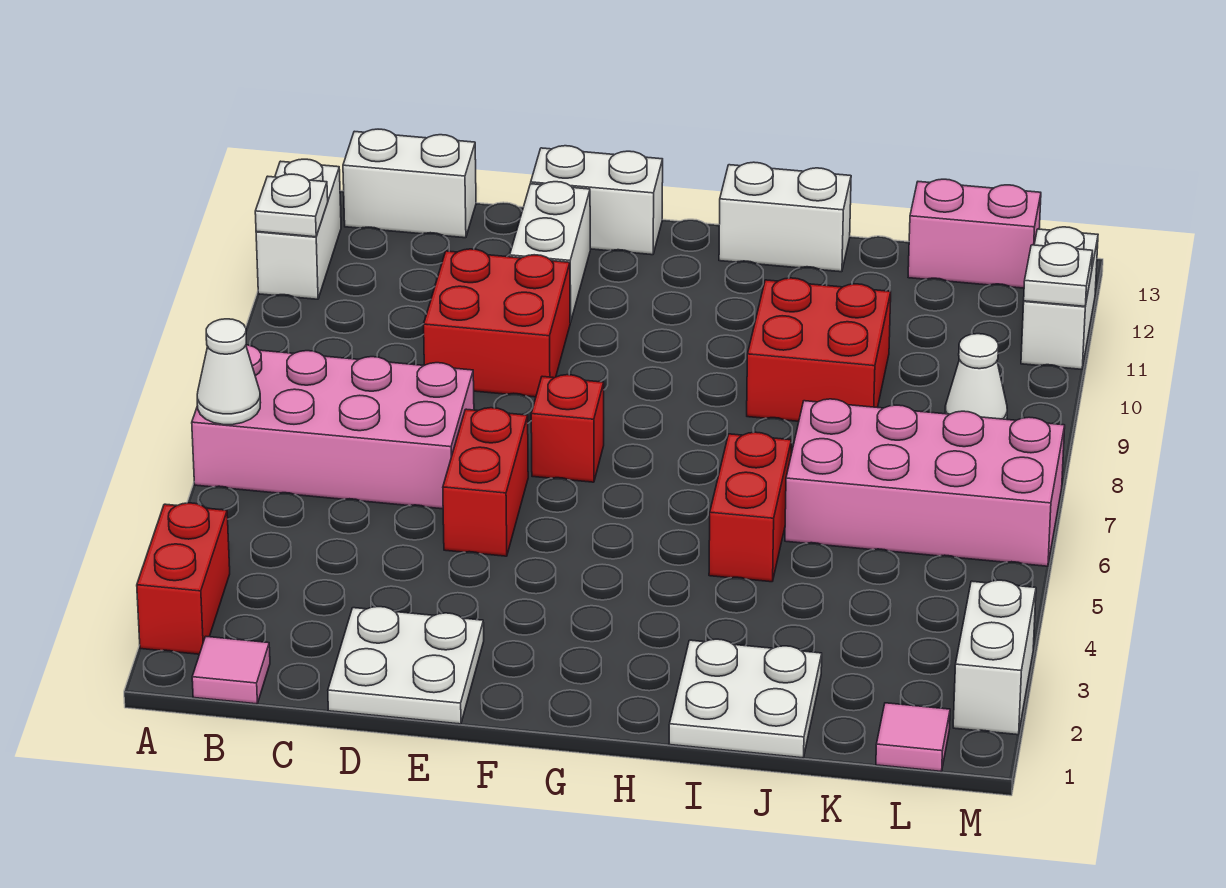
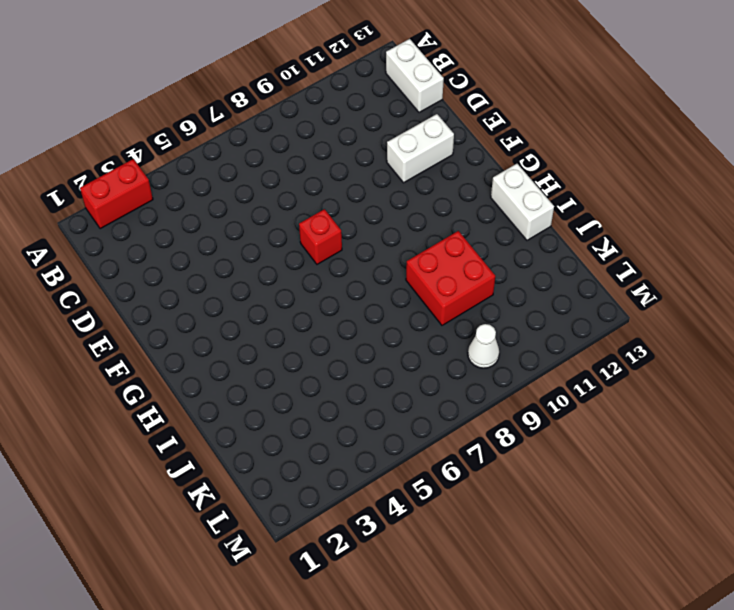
none -> pink brick A6:D7 level 1
none -> white brick A11:A12 level 1
none -> pink tile B1 level 1

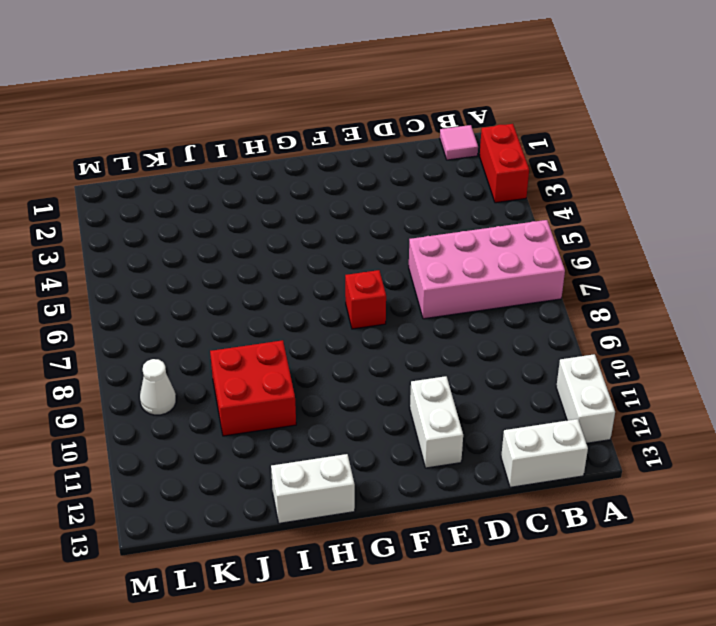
none -> white plate D1:E2 level 1
none -> red brick D9:E10 level 1
none -> red brick E5:E6 level 1

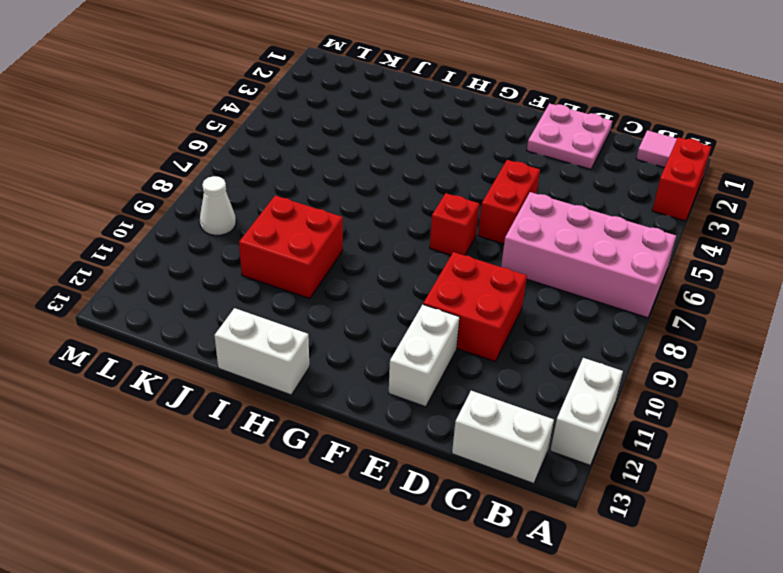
pink plate D1:E2 level 1 -> white plate D1:E2 level 1
none -> white brick E13:F13 level 1
none -> white plate I1:J2 level 1
none -> red brick I5:I6 level 1

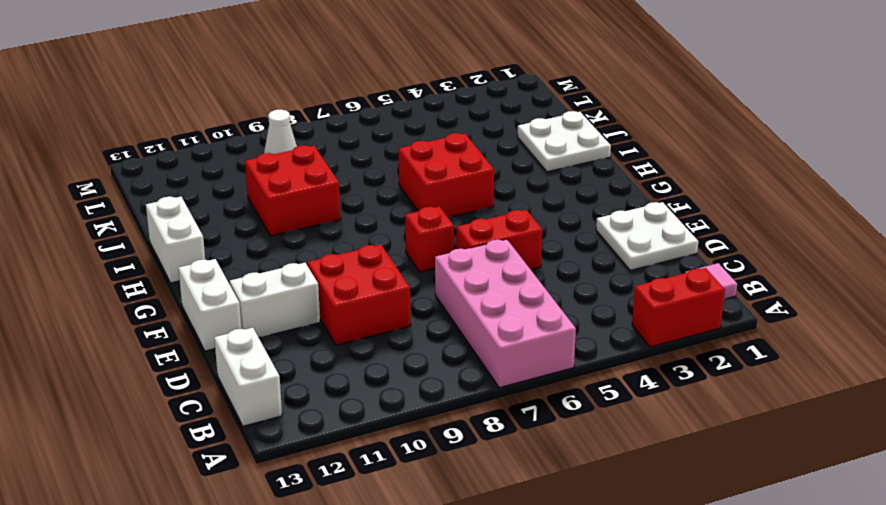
red brick H5:I6 level 1 -> red brick I5:I6 level 1
none -> white brick A11:A12 level 1
none -> pink brick J6:M7 level 1
none -> pink brick K13:L13 level 1

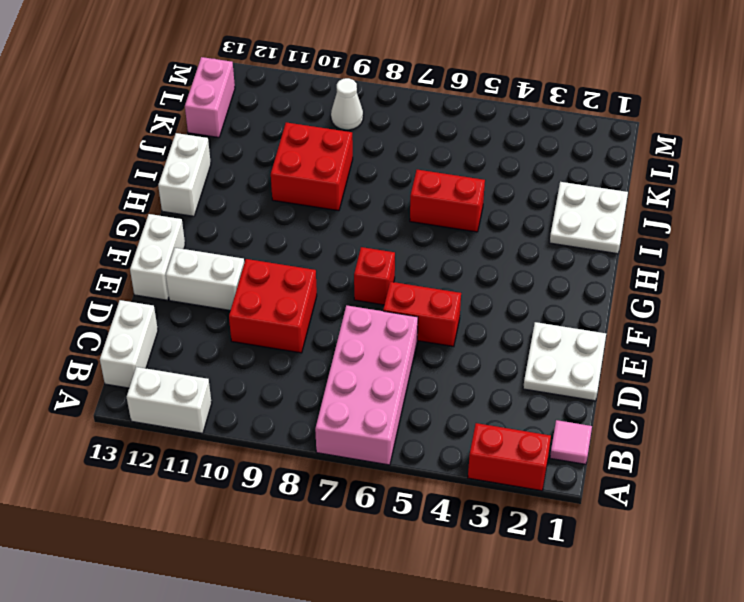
none -> pink brick J6:M7 level 1
none -> pink tile L1 level 1
none -> white brick M2:M3 level 1

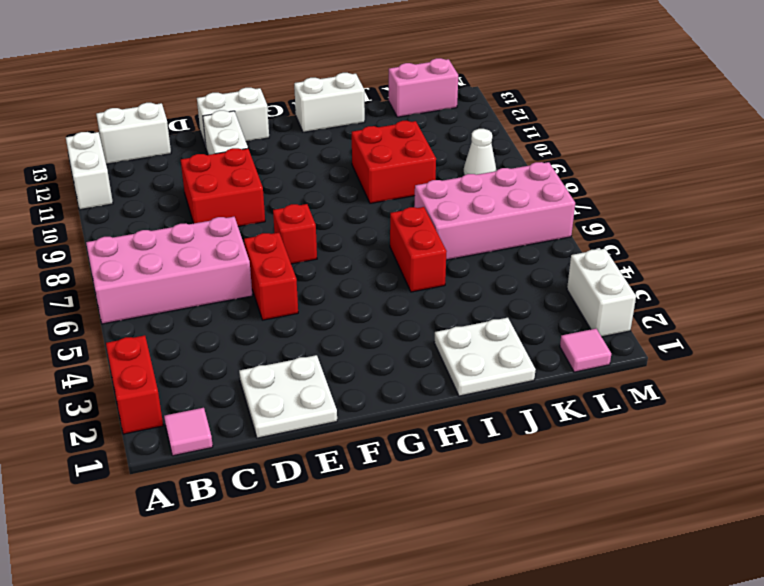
none -> white brick M11:M12 level 1
none -> white cone A6 level 2
none -> white plate A11 level 2

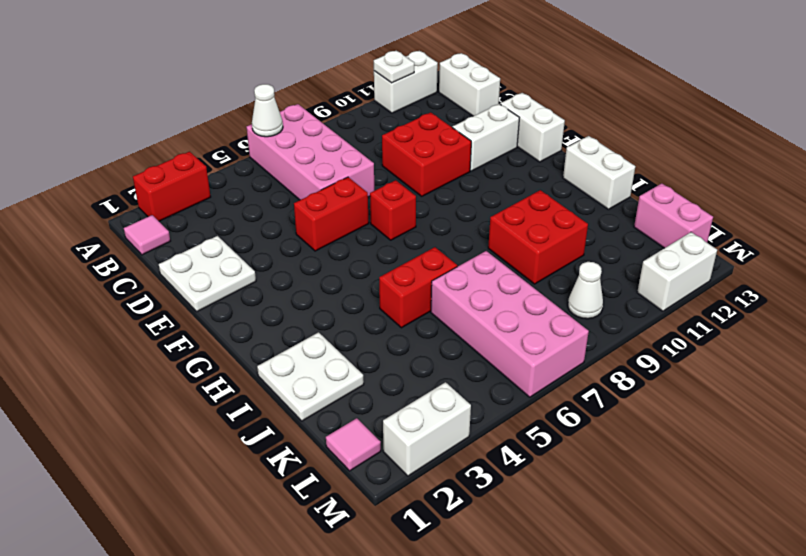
none -> white plate M11 level 2

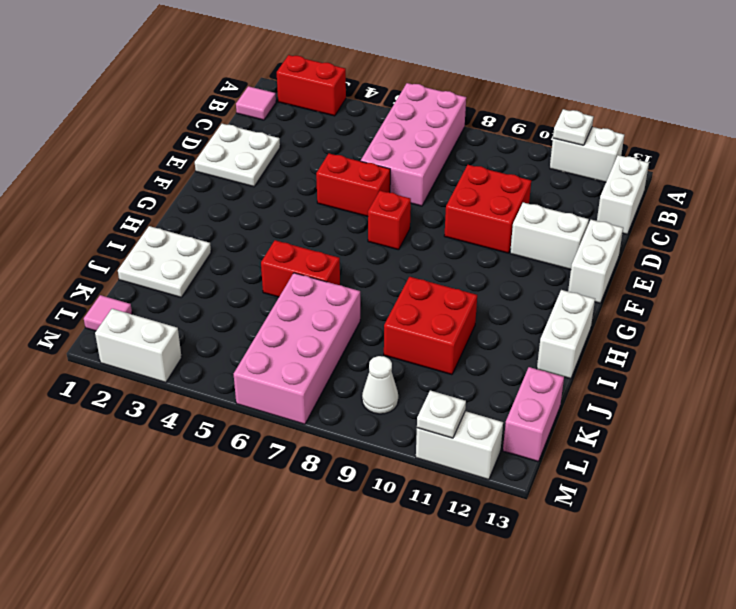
none -> white cone A6 level 2

